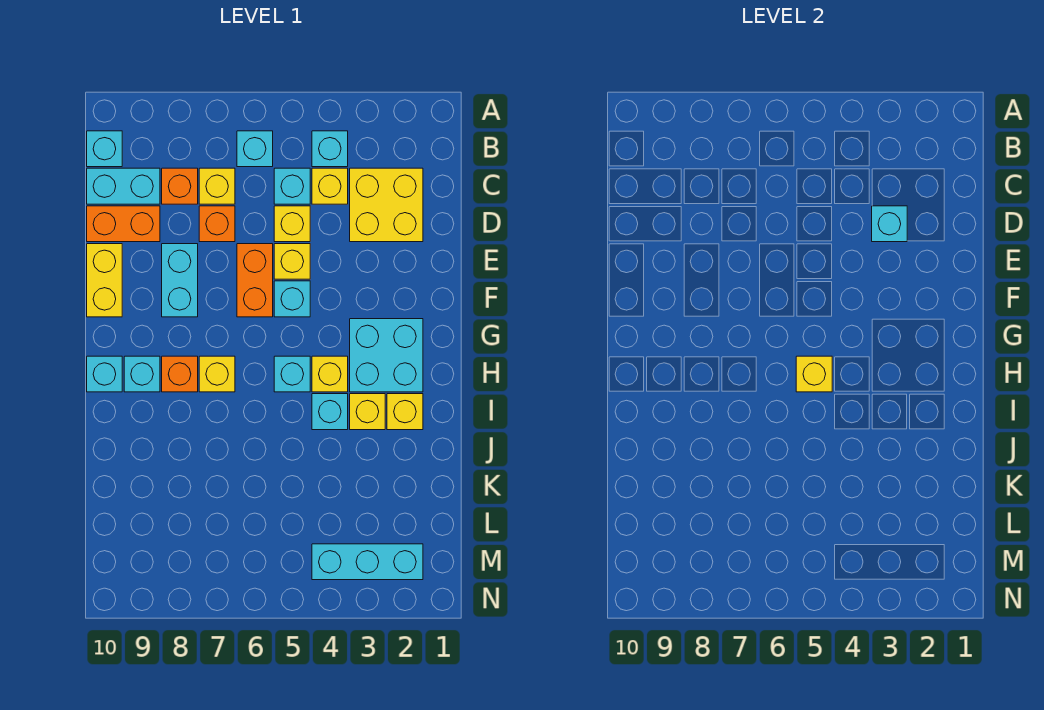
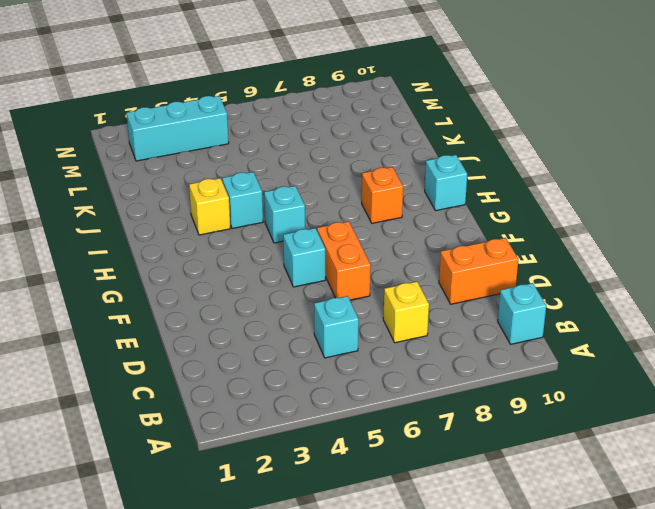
none -> cyan brick B4 level 1
none -> cyan brick B6 level 1
none -> yellow brick C2:D3 level 1
none -> yellow brick C4 level 1

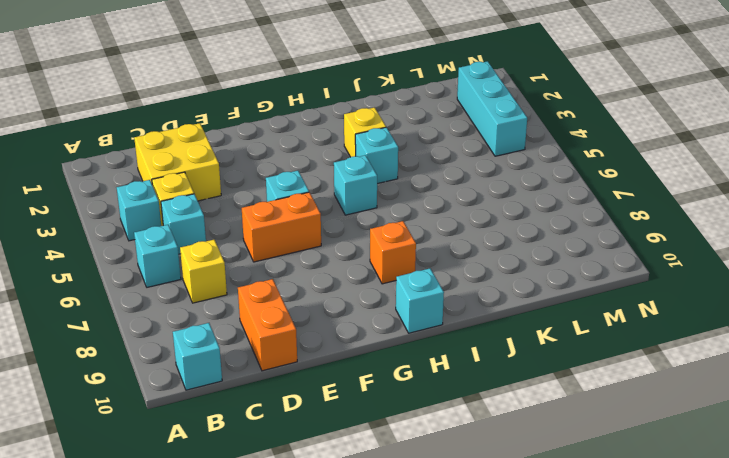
none -> orange brick C8 level 1
none -> cyan brick C9:C10 level 1
none -> yellow brick D5 level 1
none -> orange brick D7 level 1

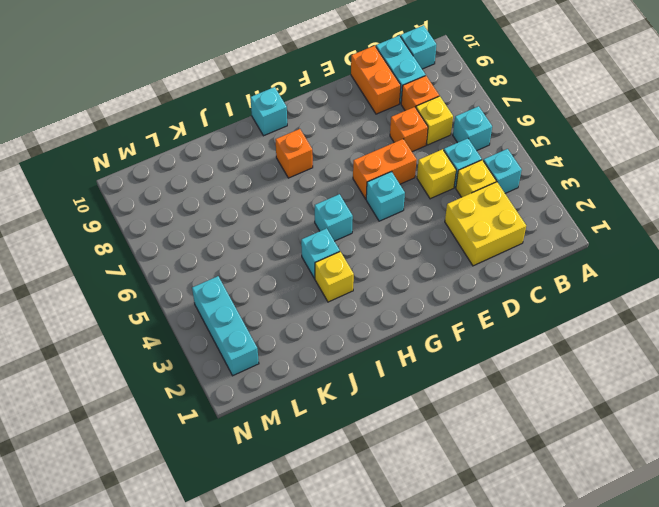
none -> yellow brick E5 level 1
none -> cyan brick E8:F8 level 1
none -> yellow brick E10:F10 level 1
none -> cyan brick G2:H3 level 1

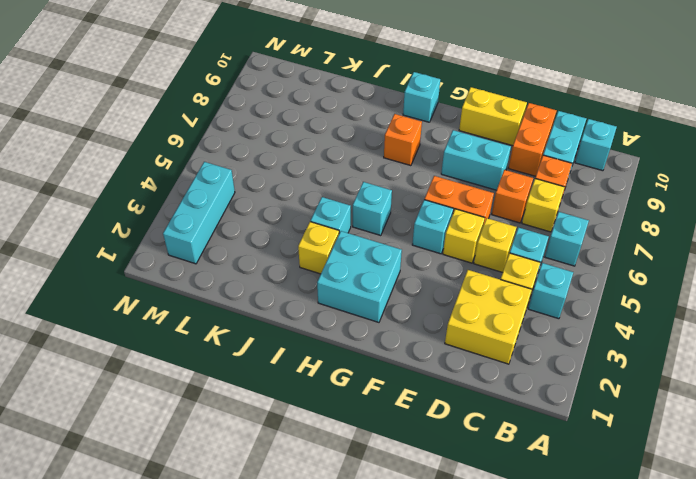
none -> yellow brick H4 level 1
none -> yellow brick H7 level 1
none -> cyan brick H9 level 1
none -> yellow brick I2 level 1

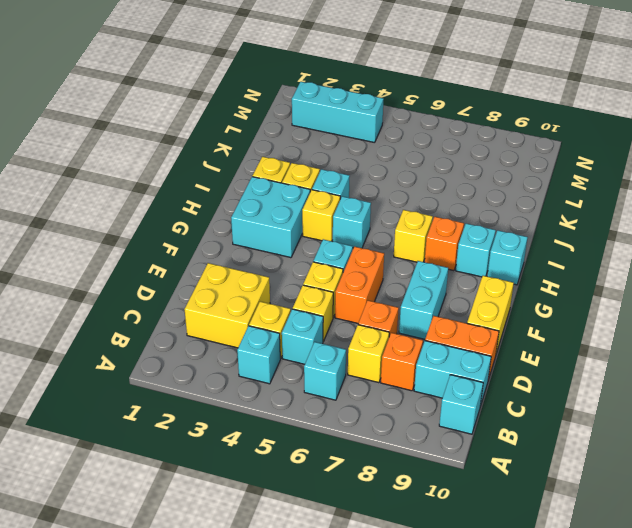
none -> cyan brick D3 level 2
none -> yellow brick H5 level 2

